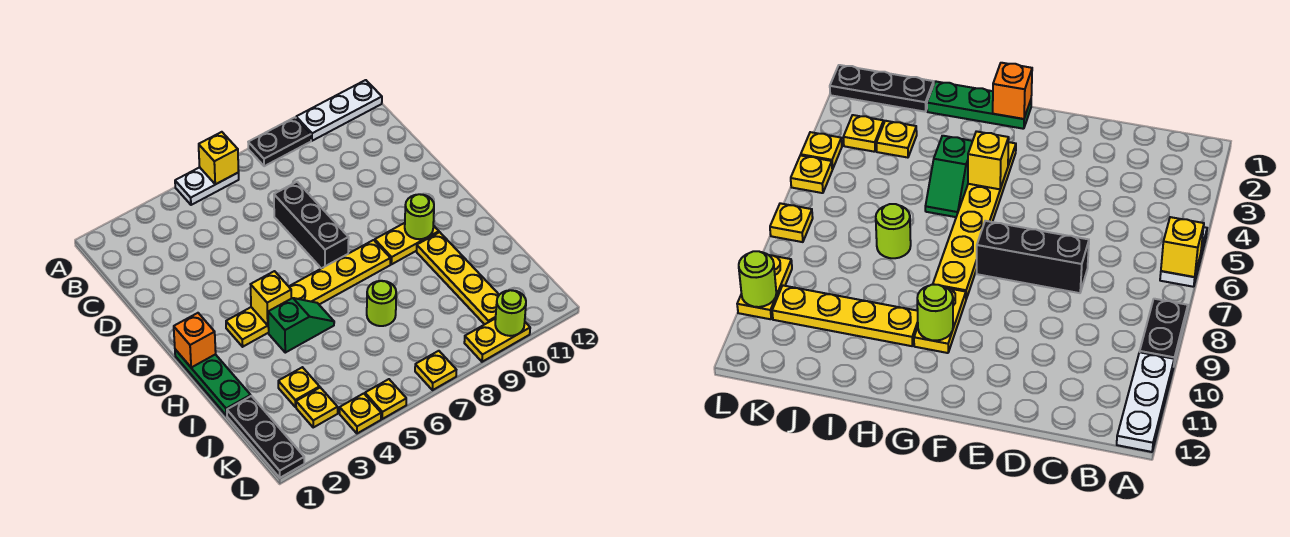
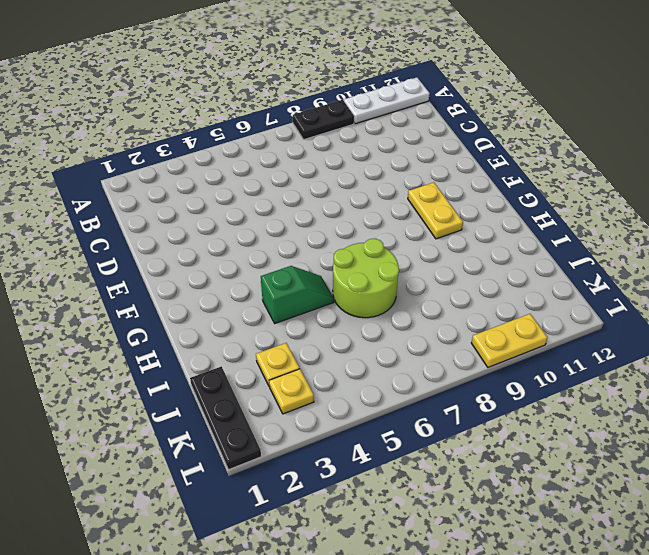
yellow plate F10:G10 level 1 -> yellow plate G9:G10 level 1
lime round brick H6:I7 level 1 -> lime round brick I7 level 1
none -> white plate A5:A6 level 1
none -> black brick D7:F7 level 1
none -> green plate G1:I1 level 1

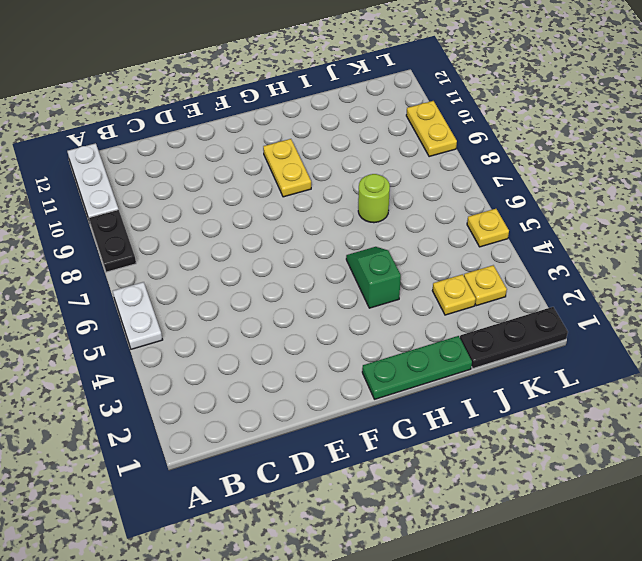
none -> black brick D7:F7 level 1
none -> yellow plate G3:G8 level 1
none -> yellow plate H10:K10 level 1

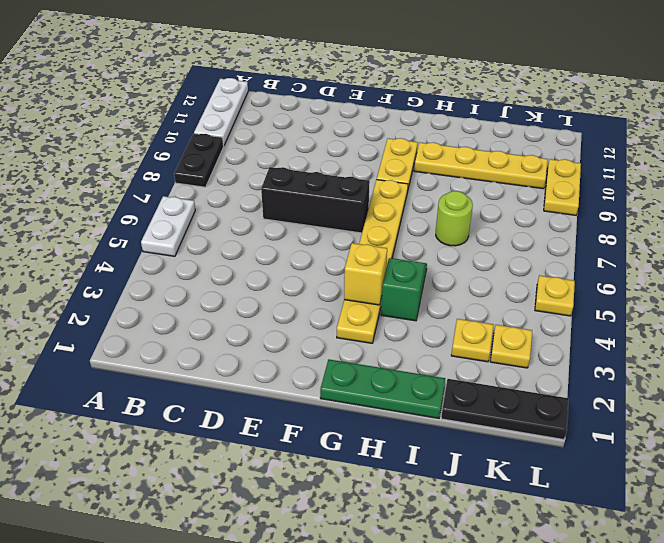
none -> yellow plate L4 level 1
none -> yellow plate L7 level 1
none -> yellow brick A6 level 2

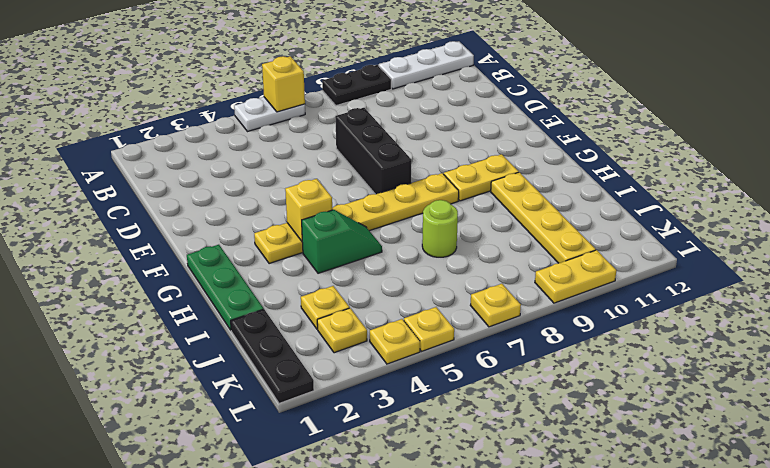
none -> orange brick G1 level 2
none -> lime round brick G10 level 2
none -> lime round brick L10 level 2

